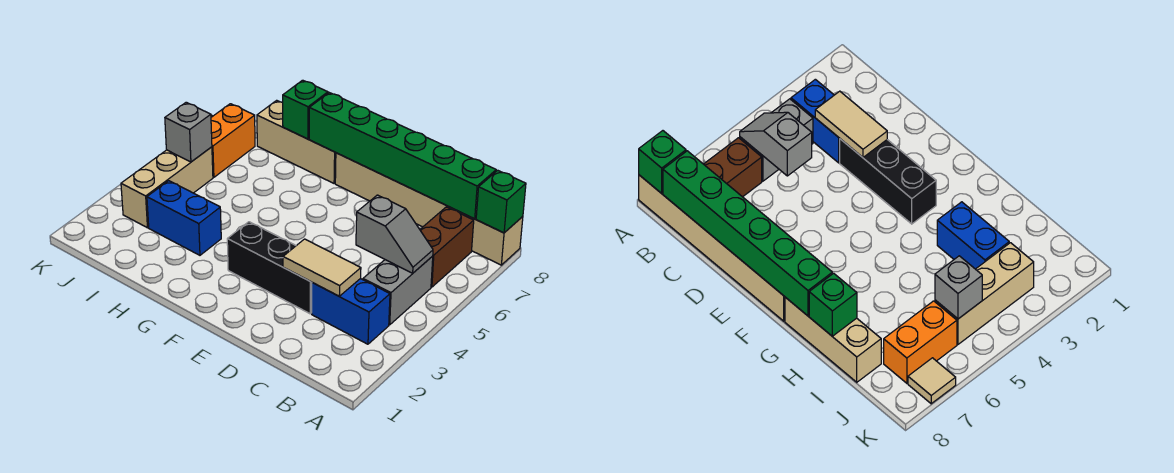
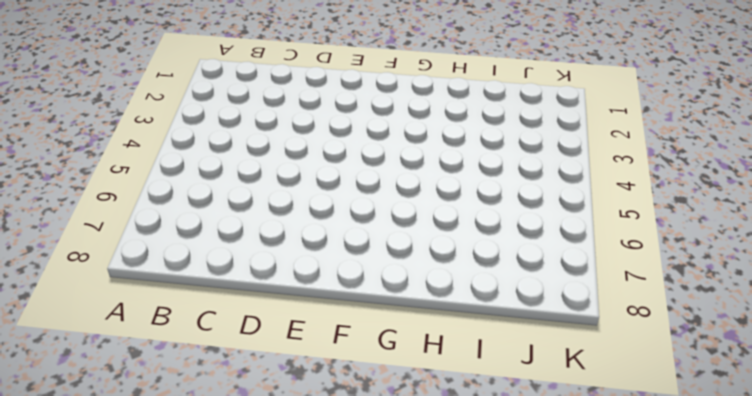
none -> tan brick A8:F8 level 1
none -> blue brick B3:C3 level 1
none -> grey brick B4:B5 level 1

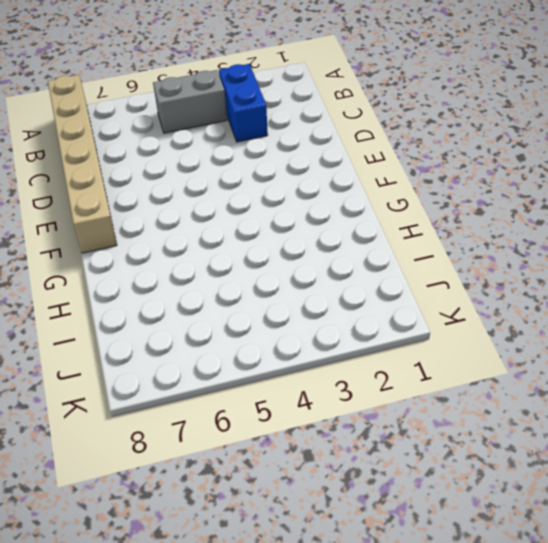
none -> brown brick B6:B7 level 1
none -> black brick D3:F3 level 1
none -> tan brick G8:I8 level 1

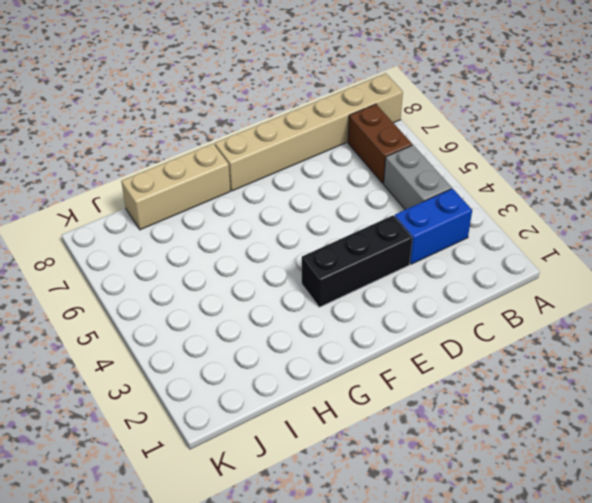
none -> blue brick H3:I3 level 1
none -> tan brick J3:J5 level 1
none -> orange brick J6:J7 level 1

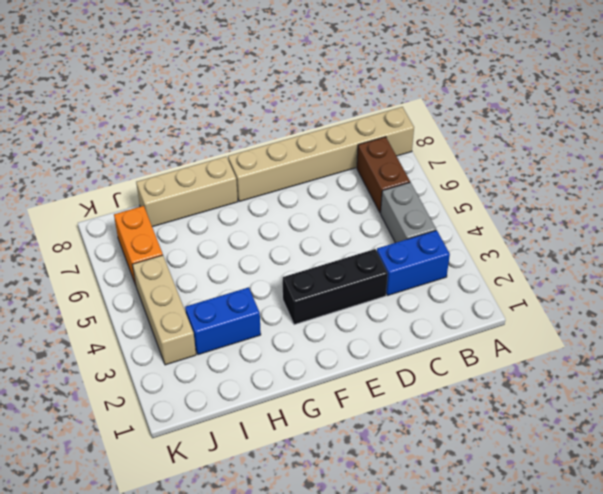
none -> tan tile K7 level 1
none -> green brick A8 level 2
none -> grey slope B5:C5 level 2 top C

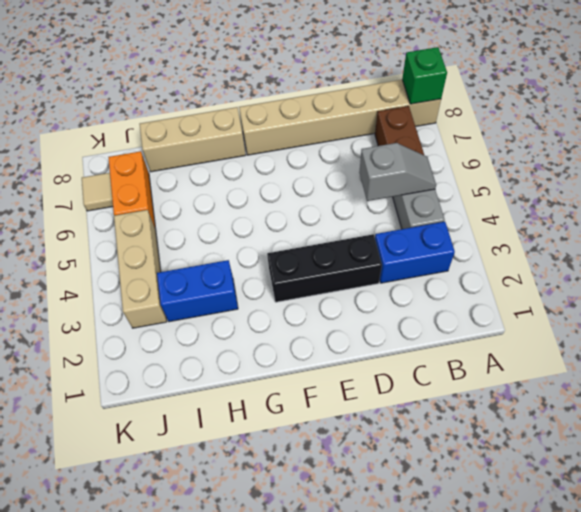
none -> green brick B8:G8 level 2
none -> tan tile C3:D3 level 2
none -> green brick H8 level 2

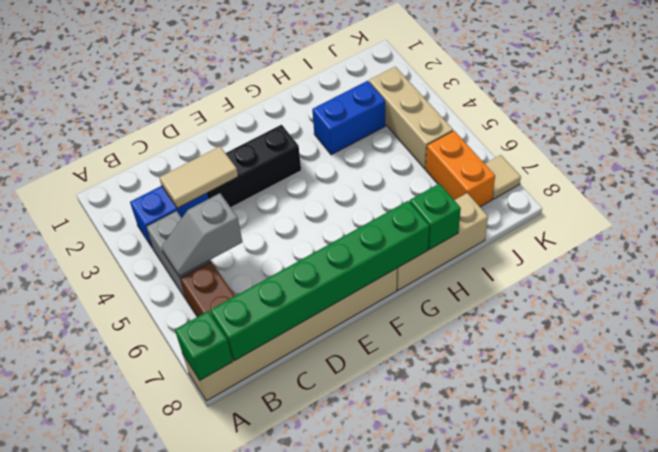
none -> grey brick J5 level 2

